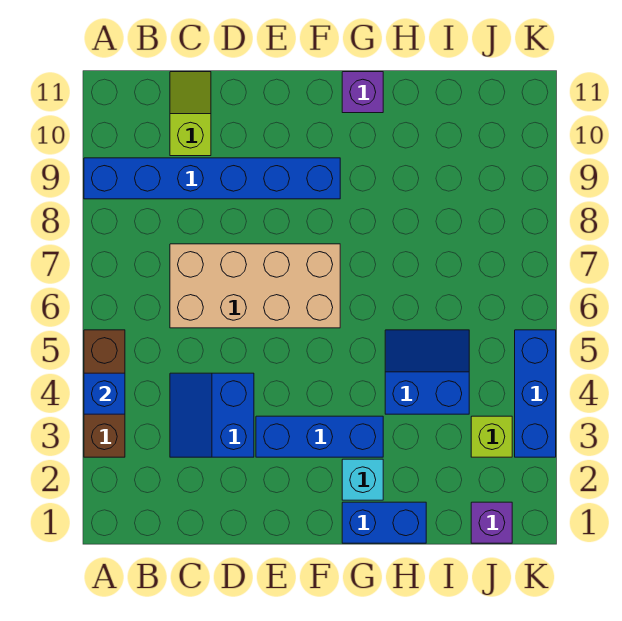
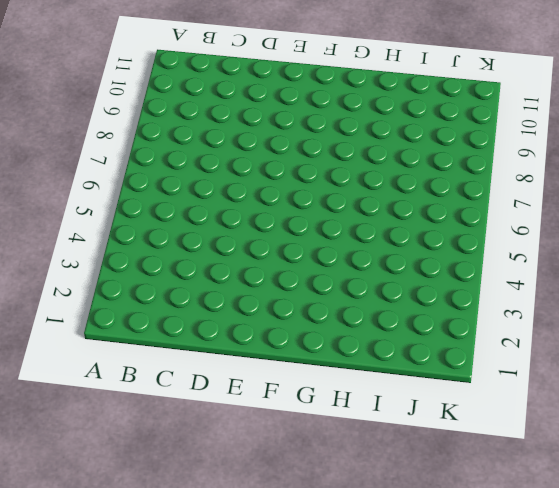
none -> brown brick A3:A5 level 1
none -> blue brick A9:F9 level 1
none -> blue slope C3:D4 level 1 top D

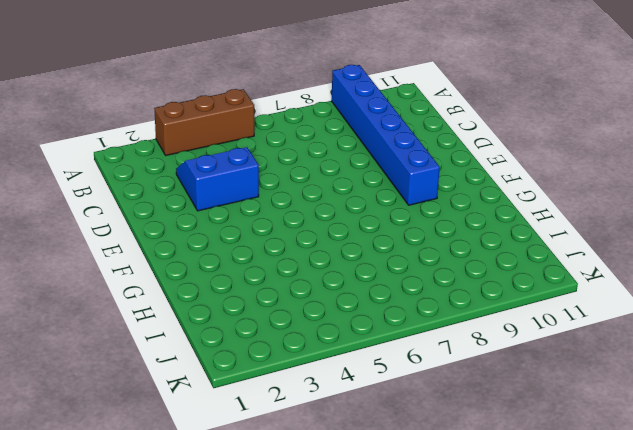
none -> tan brick C6:F7 level 1
none -> lime slope C10:C11 level 1 top 10
none -> blue brick E3:G3 level 1

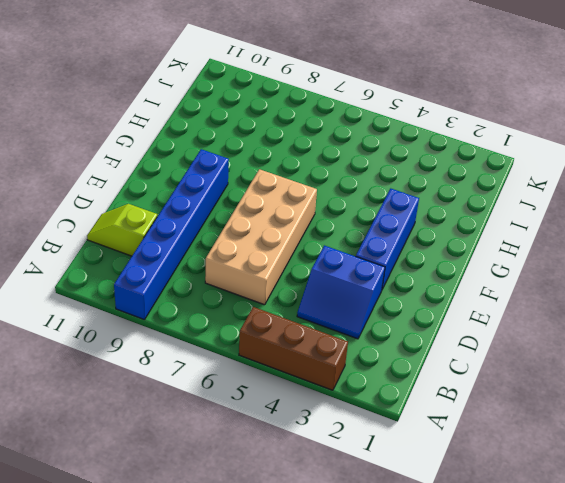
none -> blue brick G1:H1 level 1
none -> cyan brick G2 level 1
none -> purple brick G11 level 1

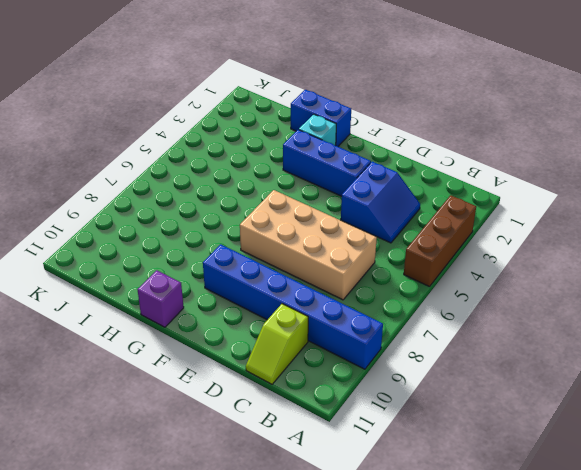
none -> blue slope H4:I5 level 1 top 4
none -> purple brick J1 level 1
none -> lime brick J3 level 1

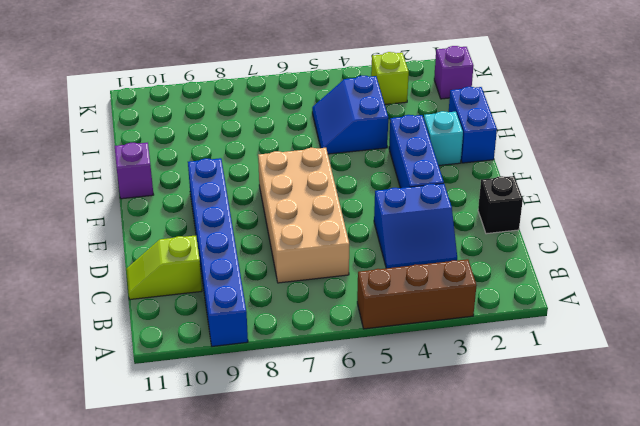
black brick D1 level 1 -> none
none -> blue brick K3:K5 level 1
none -> blue brick A4 level 2

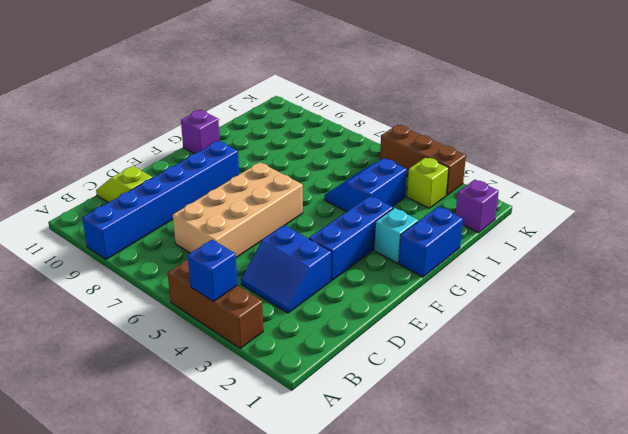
brown brick K3:K5 level 1 -> blue brick K3:K5 level 1

